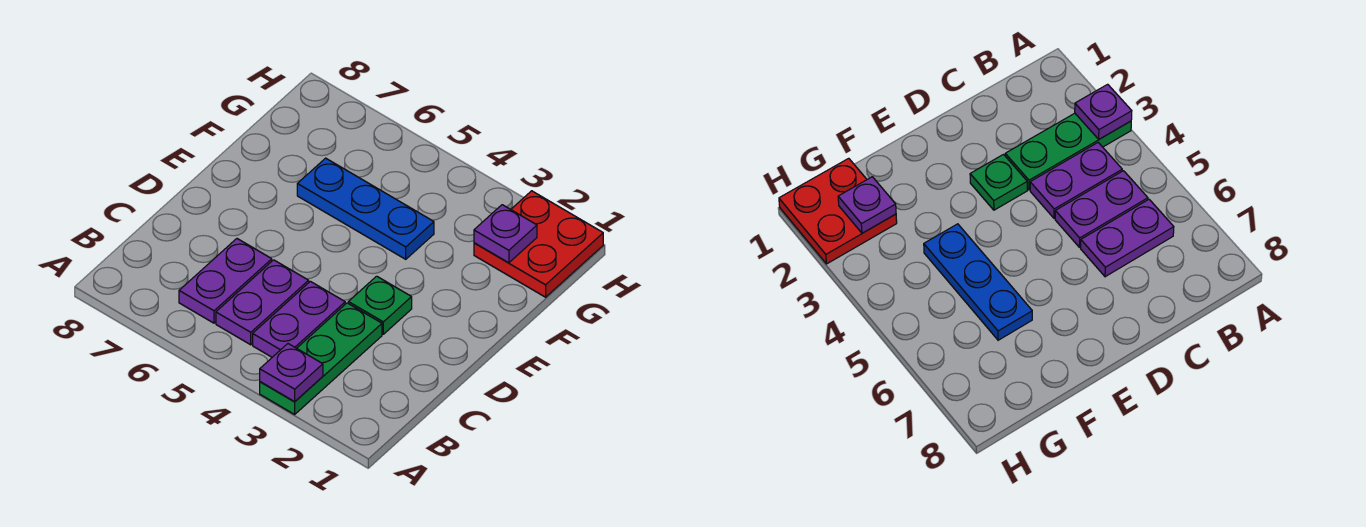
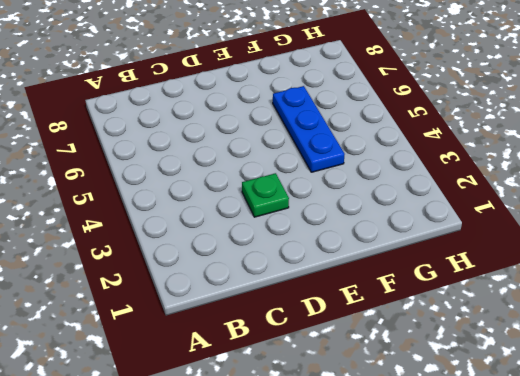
none -> green plate A3:C3 level 1
none -> purple plate B4:C4 level 1

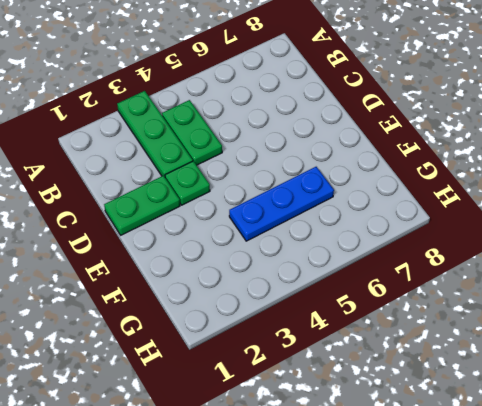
green plate B4:C4 level 1 -> purple plate B4:C4 level 1
green plate D1:D2 level 1 -> none
none -> purple plate B5:C5 level 1
none -> purple plate B6:C6 level 1

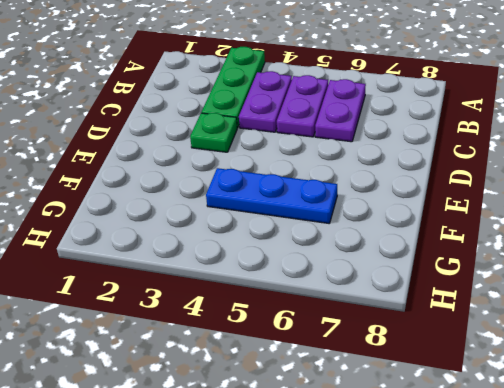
none -> red plate G1:H2 level 1
none -> purple plate A3 level 2

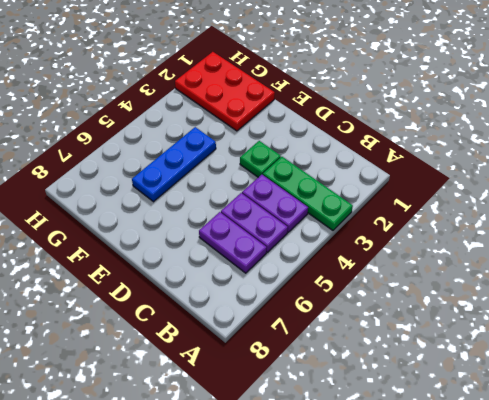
red plate F1:H2 level 1 -> red plate G1:H2 level 1
none -> purple plate A3 level 2
none -> purple plate G2 level 2

